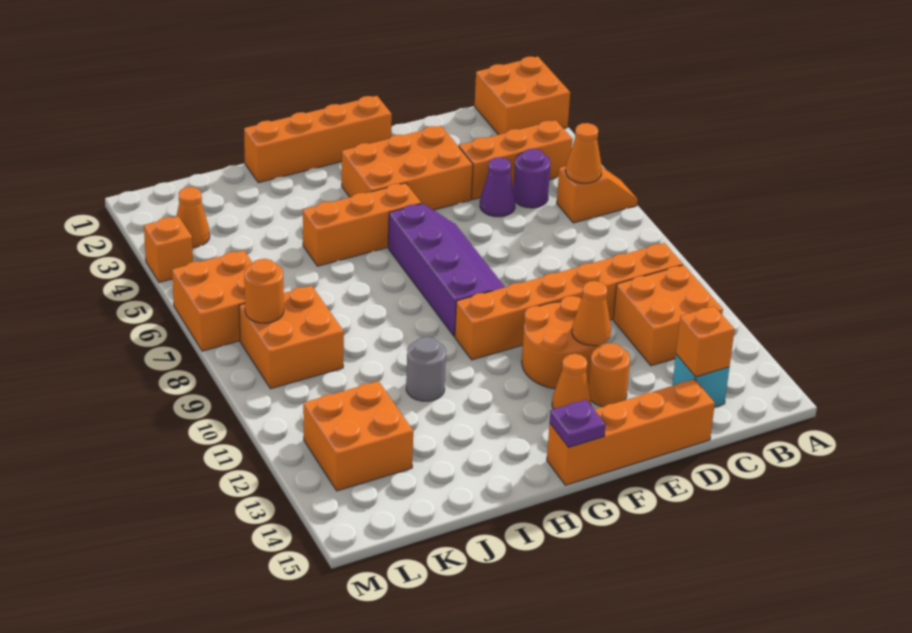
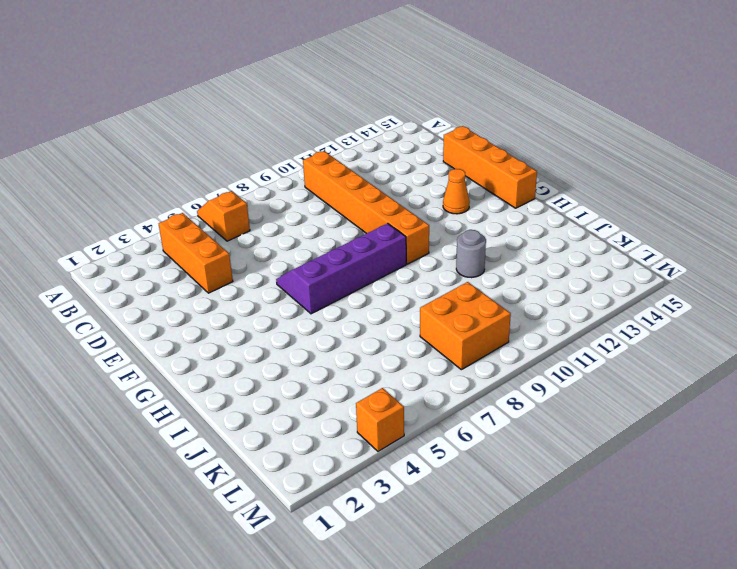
none -> orange brick A1:B2 level 1
none -> orange brick B11:C12 level 1
none -> purple round brick C5 level 1

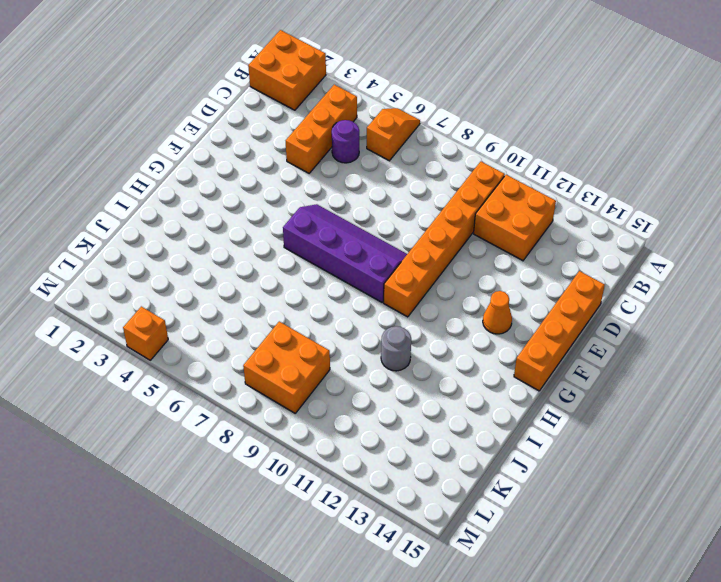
none -> cyan brick C14 level 1
none -> purple cone D5 level 1
none -> orange brick E3:G4 level 1

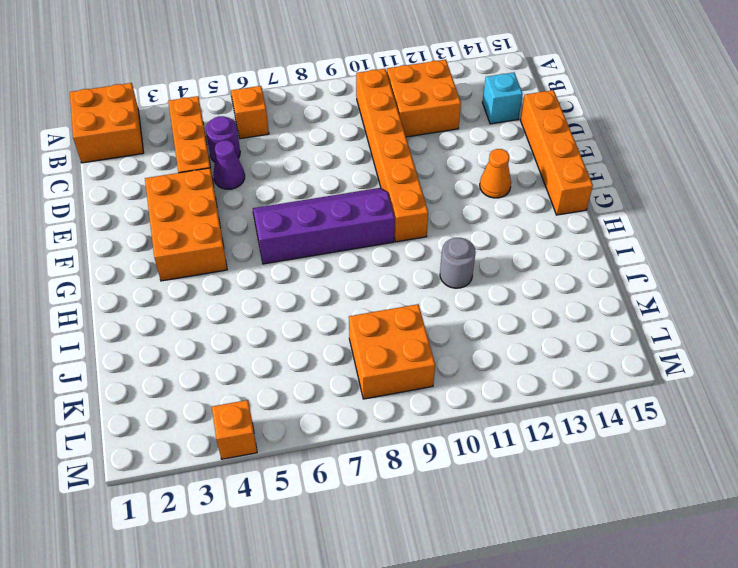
none -> orange round brick E11:F12 level 1
none -> orange round brick E13 level 1
none -> orange brick F1:I1 level 1

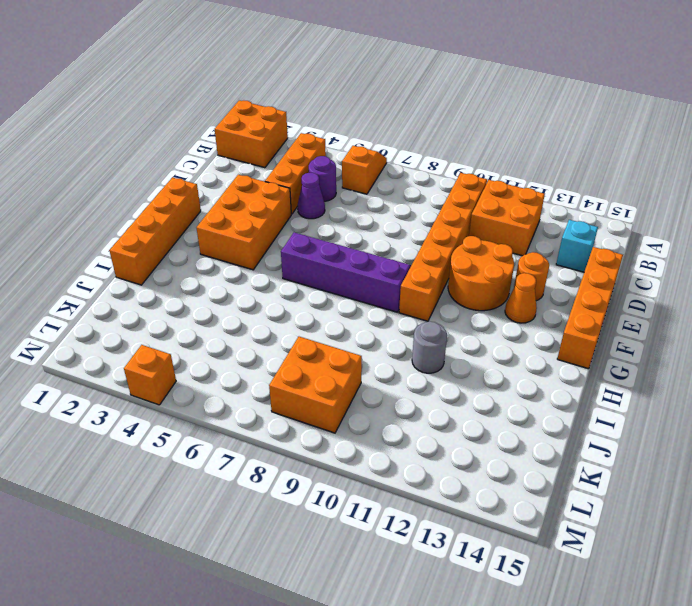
none -> orange brick G5:I5 level 1
none -> orange brick K12:L13 level 1
none -> orange cone L3 level 1

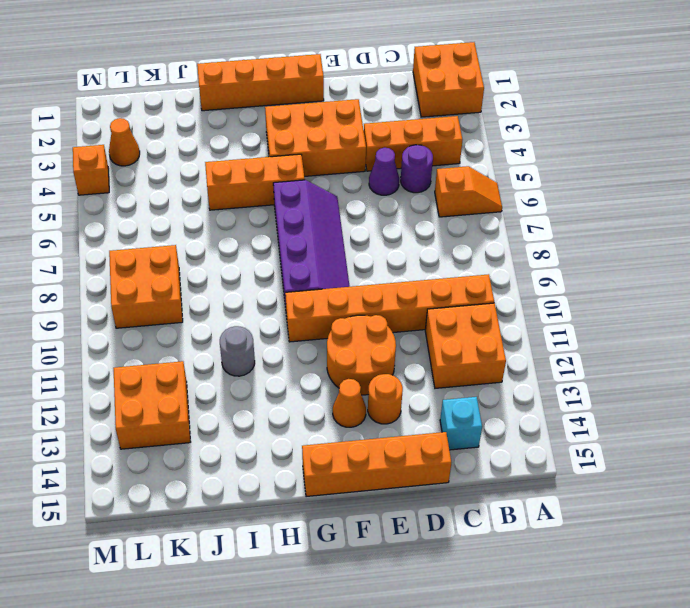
none -> orange brick L6:M7 level 1
none -> orange cone B6 level 2
none -> orange brick C14 level 2

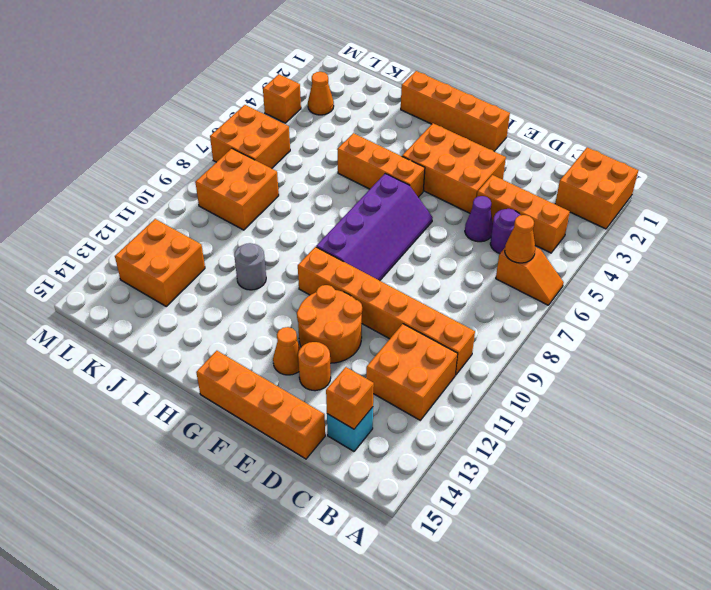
none -> orange cone E12 level 2
none -> purple plate G15 level 2
none -> orange round brick L8 level 2

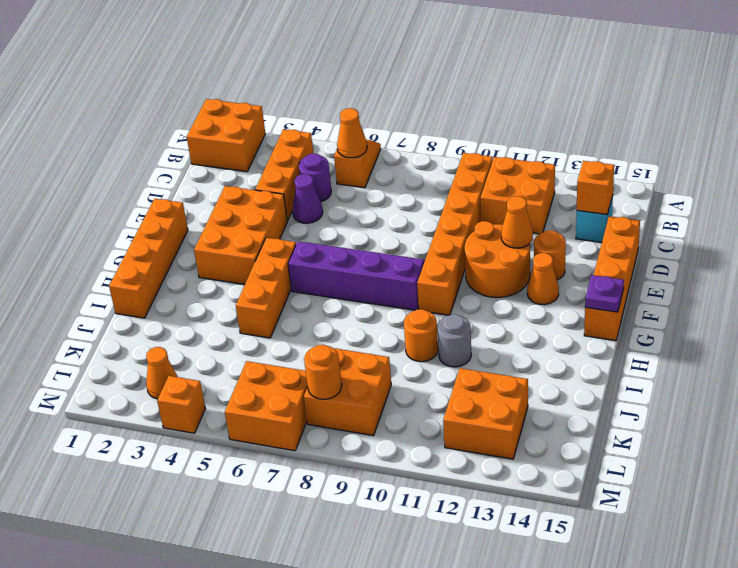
orange round brick I10 level 1 -> none

